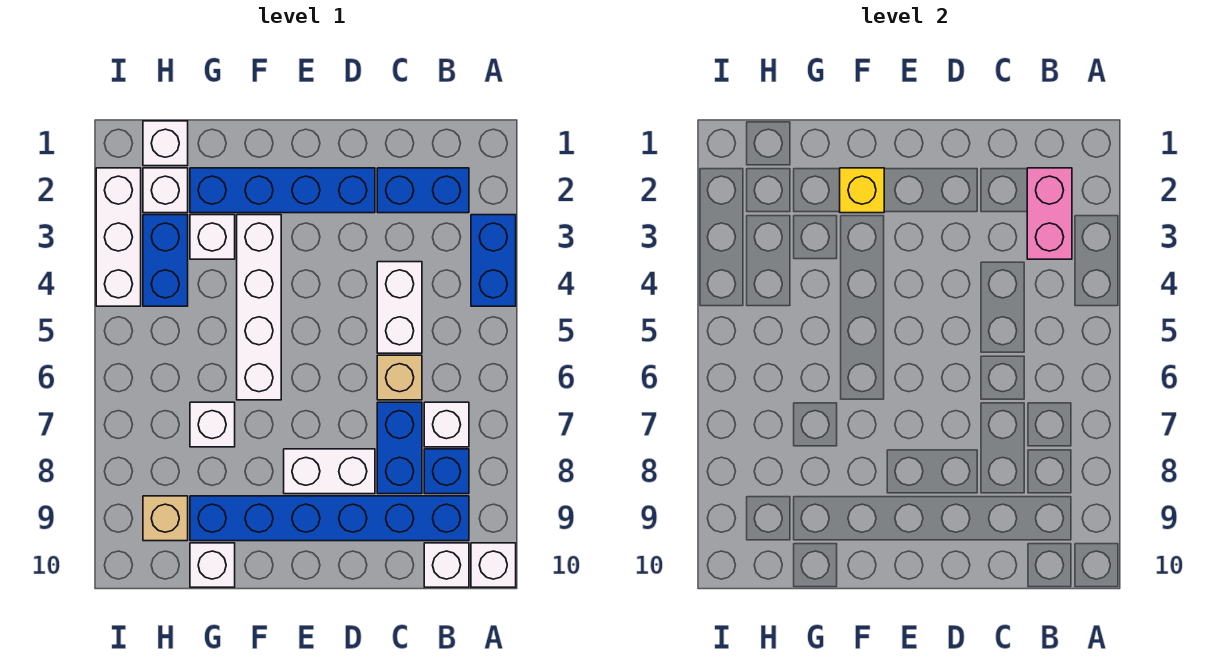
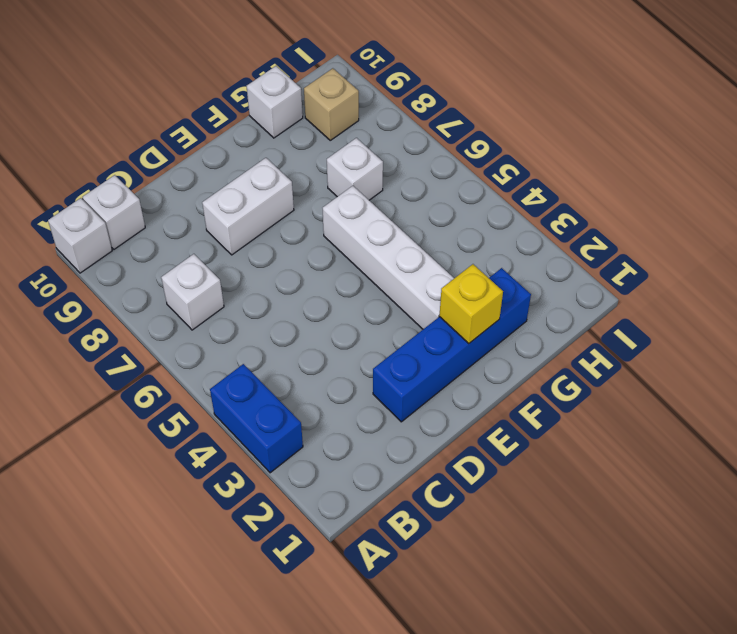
none -> blue brick B2:C2 level 1
none -> blue brick B8 level 1
none -> blue brick B9:G9 level 1

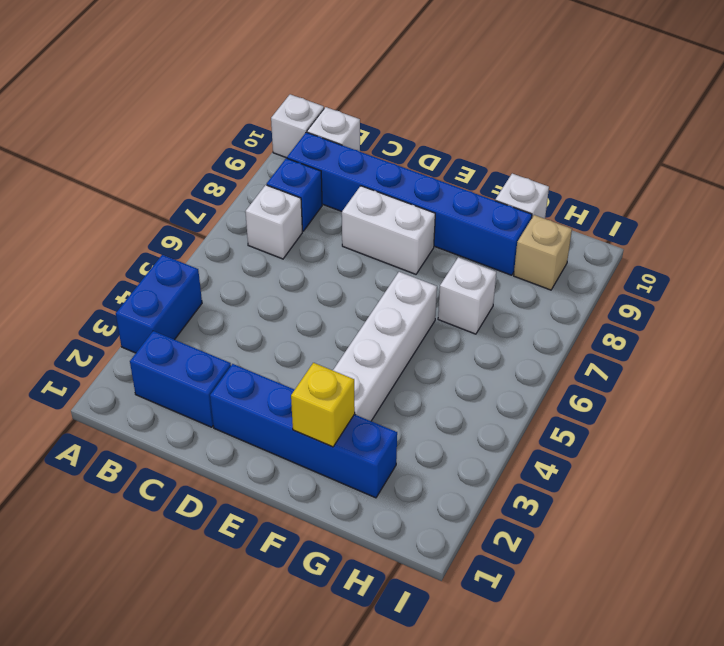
none -> white brick C4:C5 level 1
none -> tan brick C6 level 1
none -> blue brick C7:C8 level 1

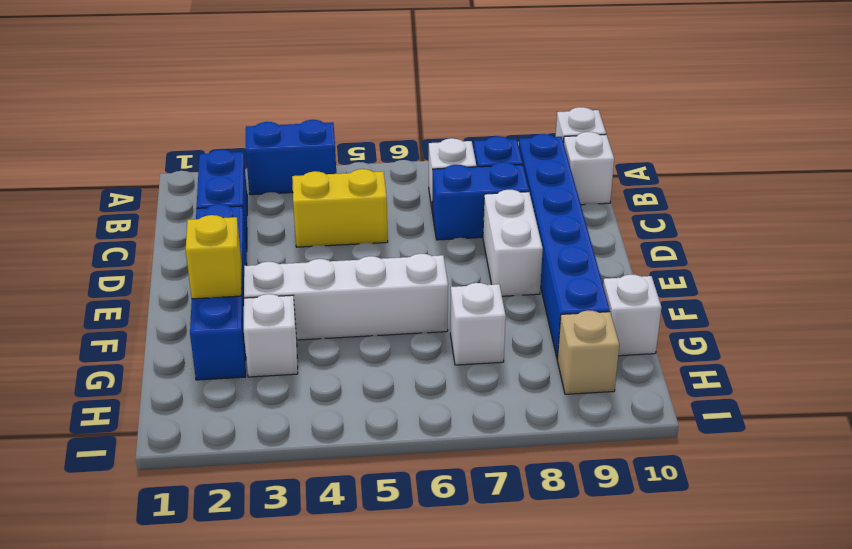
yellow brick C4:C5 level 1 -> white brick C4:C5 level 1
none -> tan brick C6 level 1
none -> white brick H1 level 1
none -> white brick H2 level 1

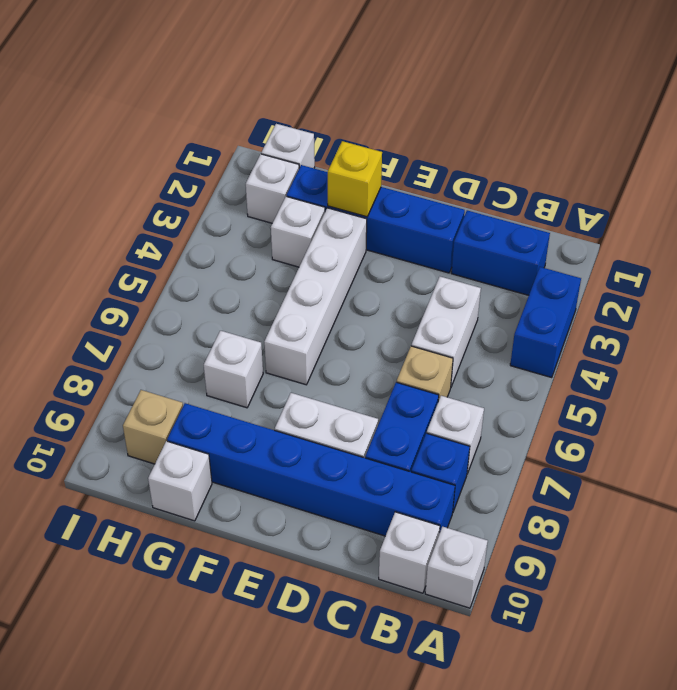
none -> blue brick H3:H4 level 1
none -> white brick I2:I4 level 1
none -> pink brick B2:B3 level 2

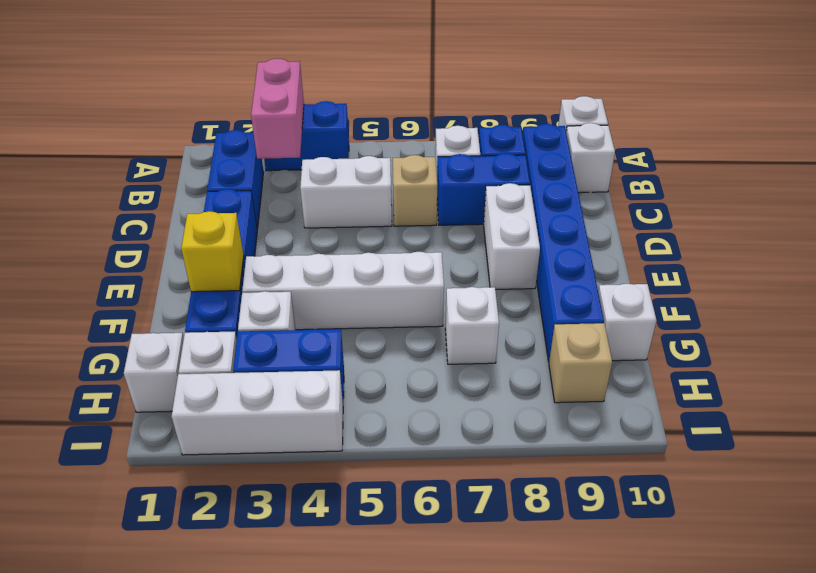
pink brick A3:B3 level 2 -> pink brick B2:B3 level 2

